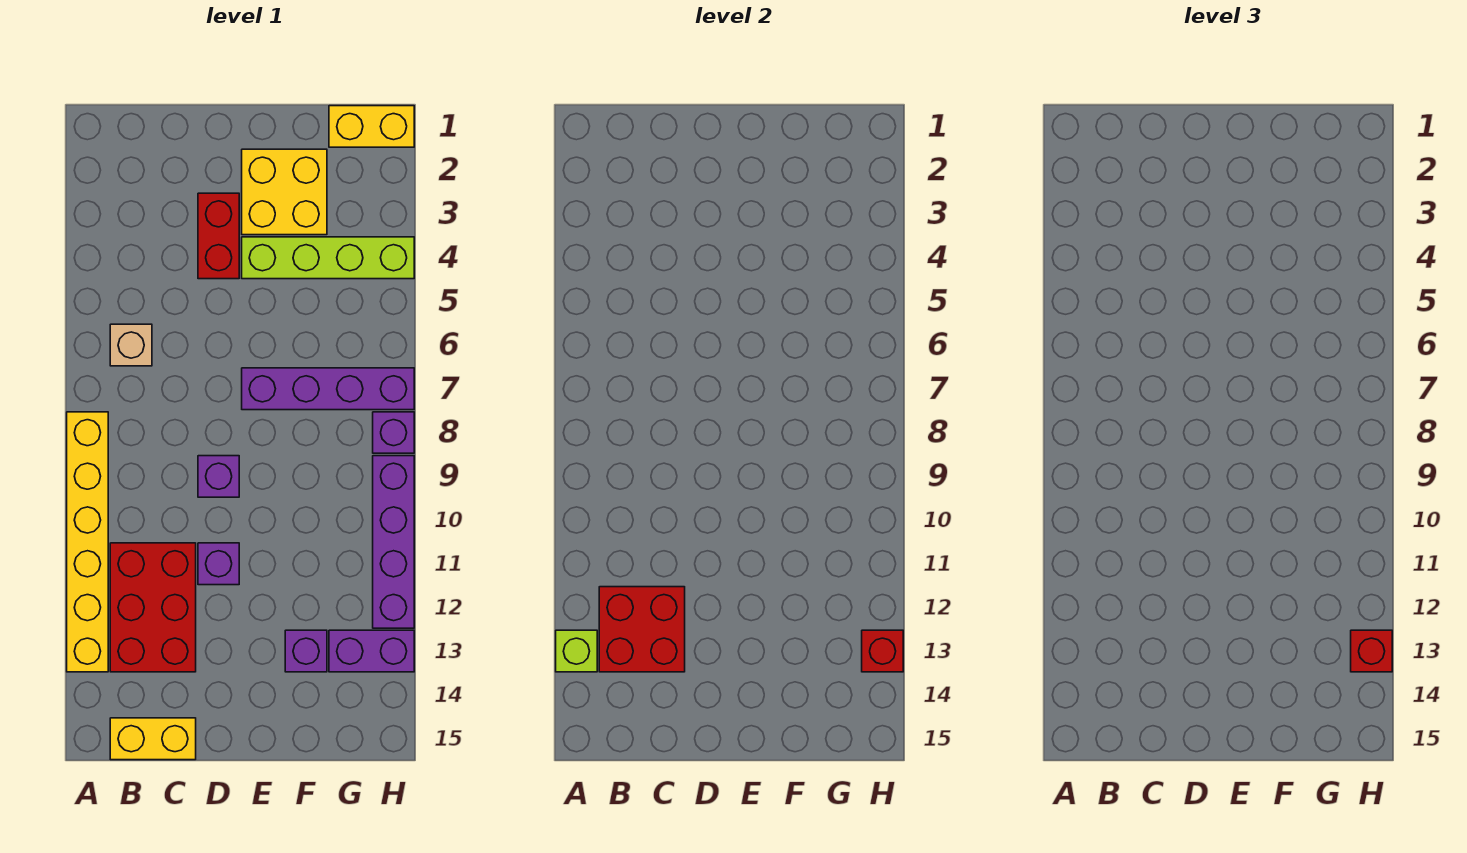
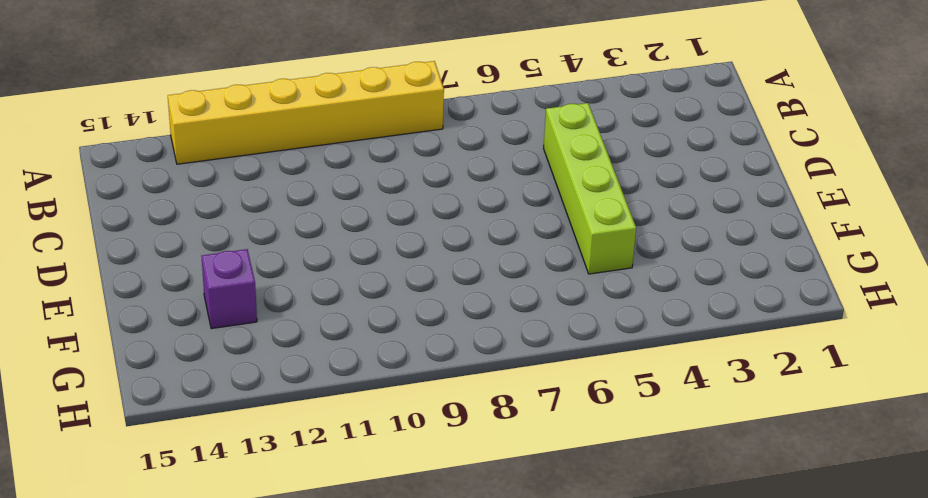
lime brick C5:F5 level 1 -> lime brick E4:H4 level 1
none -> tan brick B6 level 1
none -> red brick B11:C13 level 1
none -> yellow brick B15:C15 level 1

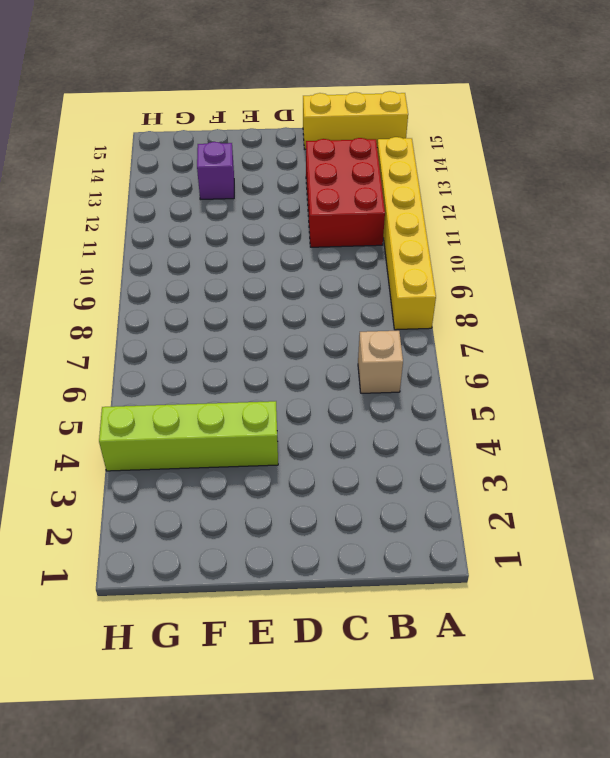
yellow brick A15:C15 level 1 -> yellow brick B15:C15 level 1
none -> red brick D3:D4 level 1
none -> purple brick D9 level 1
none -> purple brick D11 level 1

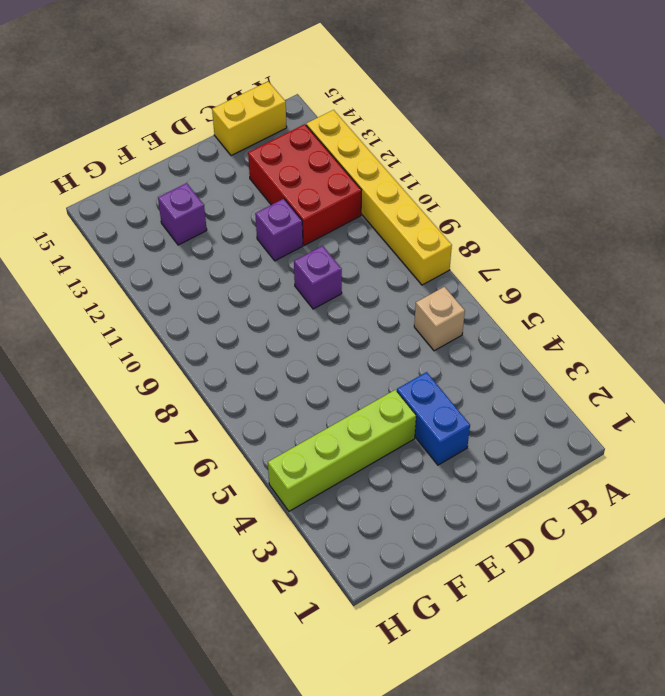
blue brick D3:D4 level 1 -> red brick D3:D4 level 1
none -> yellow brick E2:F3 level 1
none -> purple brick E7:H7 level 1
none -> yellow brick G1:H1 level 1

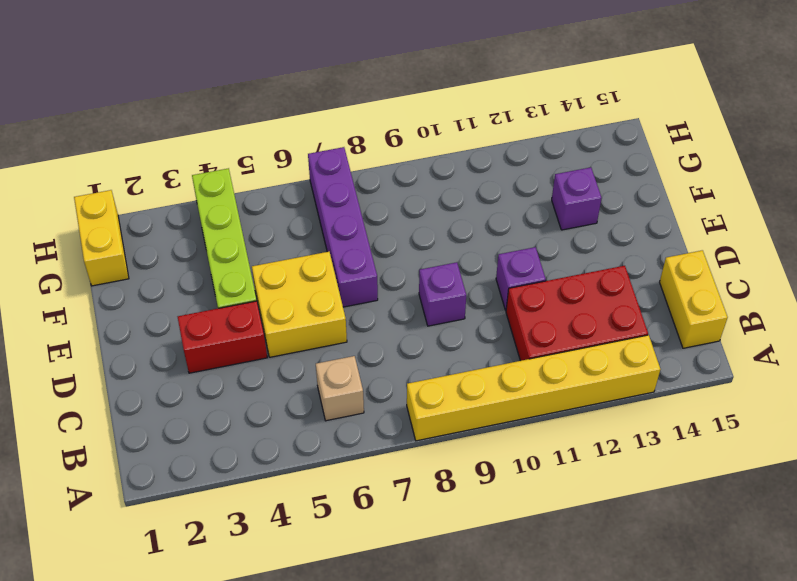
yellow brick D5:E6 level 1 -> yellow brick E2:F3 level 1
none -> purple brick G13:H13 level 1
none -> purple brick H8 level 1
none -> purple brick H9:H12 level 1

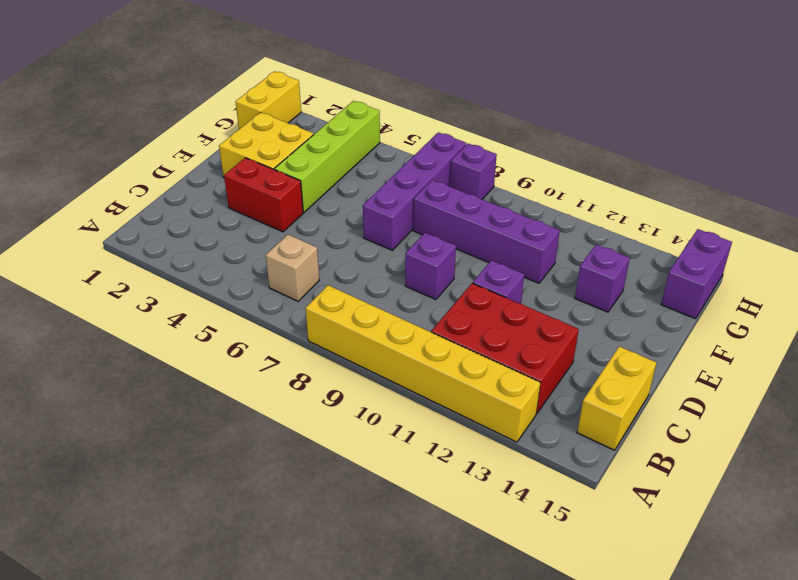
purple brick F8:F11 level 1 -> purple brick H9:H12 level 1
purple brick G15:H15 level 1 -> purple brick G13:H13 level 1
none -> lime brick A13 level 2
none -> red brick B12:C13 level 2
none -> red brick H13 level 2

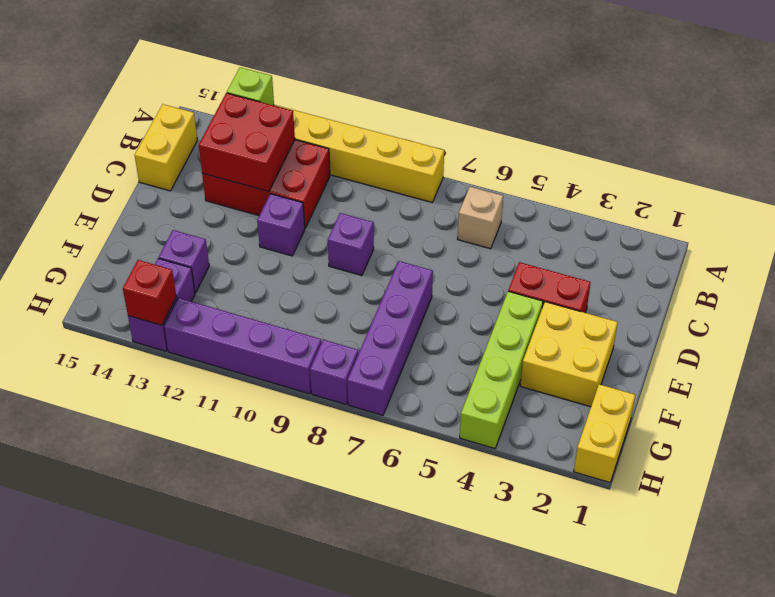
none -> red brick H13 level 3

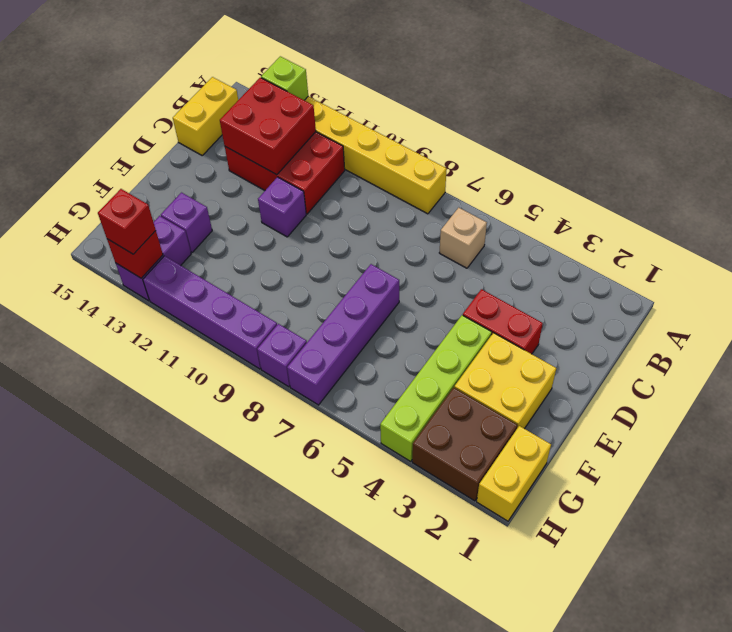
brown brick G2:H3 level 1 -> none
none -> purple brick D9 level 1

